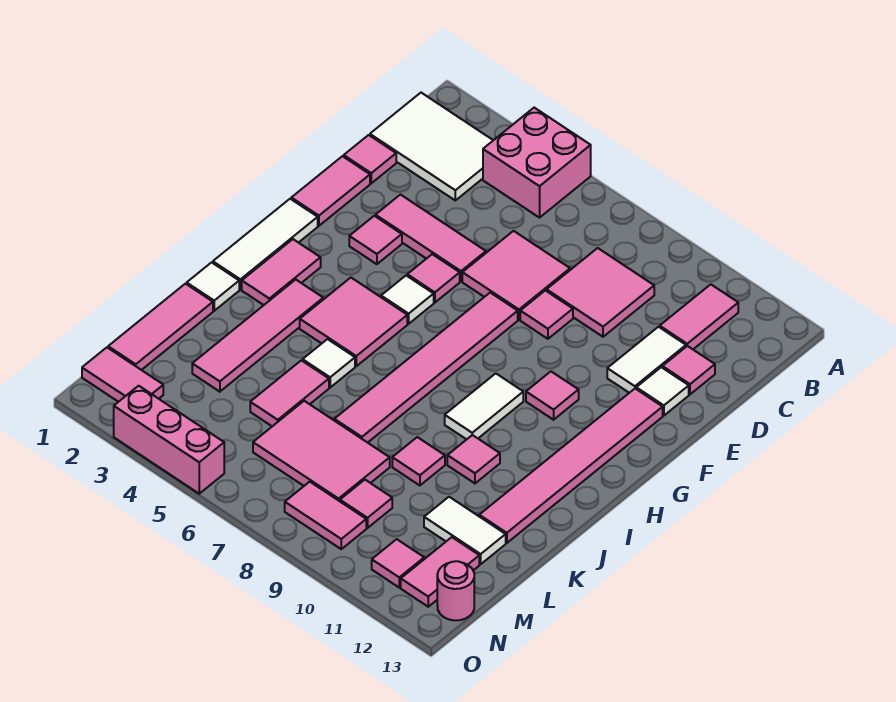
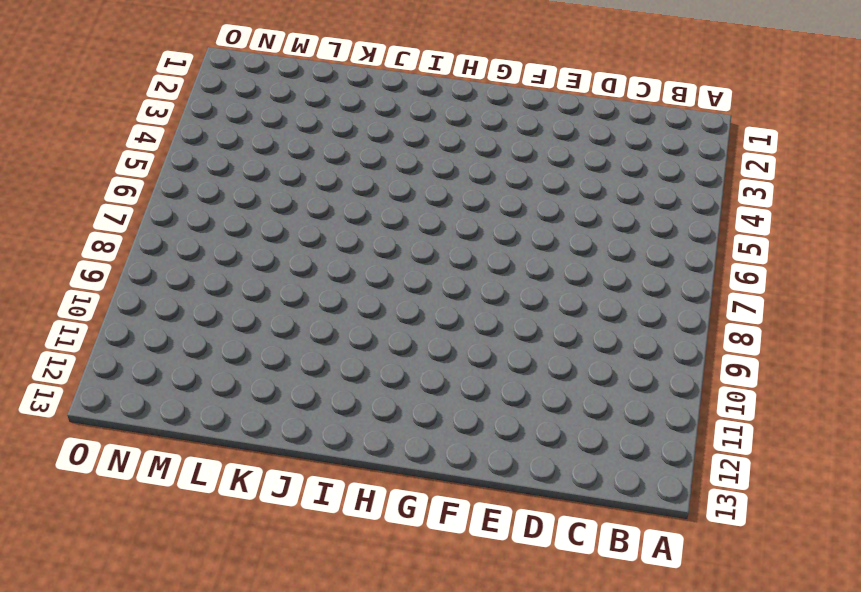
none -> pink brick A4:B5 level 1
none -> white tile B1:C3 level 1
none -> pink tile B11:C11 level 1
none -> pink tile C8:D9 level 1

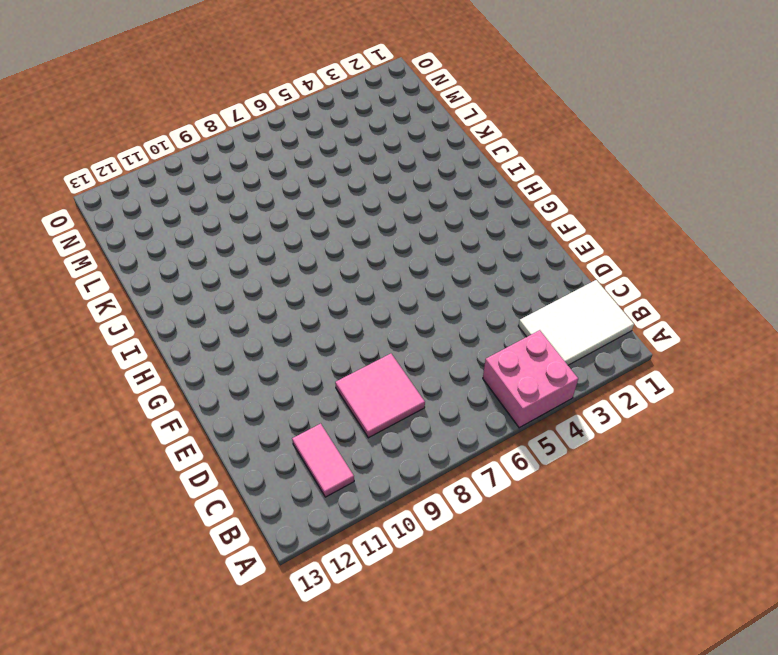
none -> pink tile D1 level 1
none -> pink tile D6:E7 level 1
none -> white tile D11:E11 level 1
none -> pink tile D12 level 1

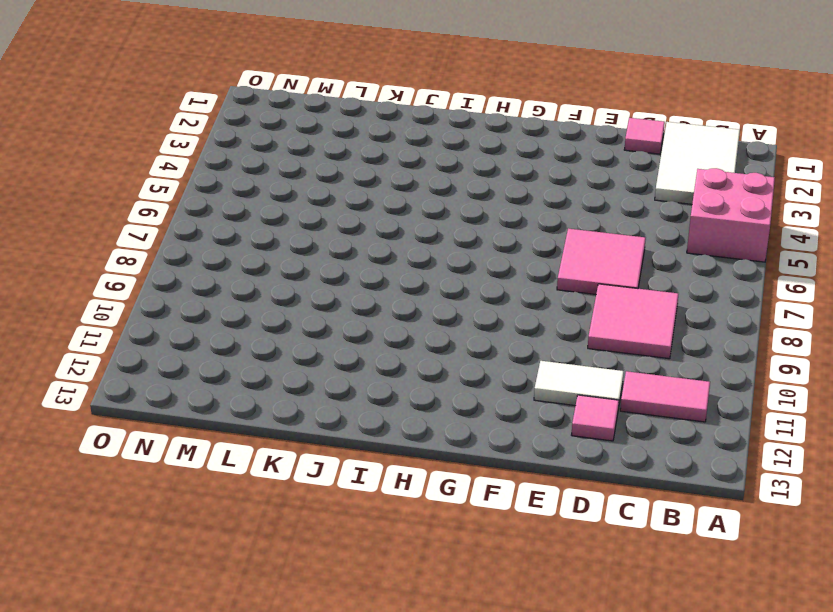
none -> pink tile E1:F1 level 1
none -> pink tile E3:E5 level 1
none -> pink tile E8 level 1
none -> white tile E12 level 1

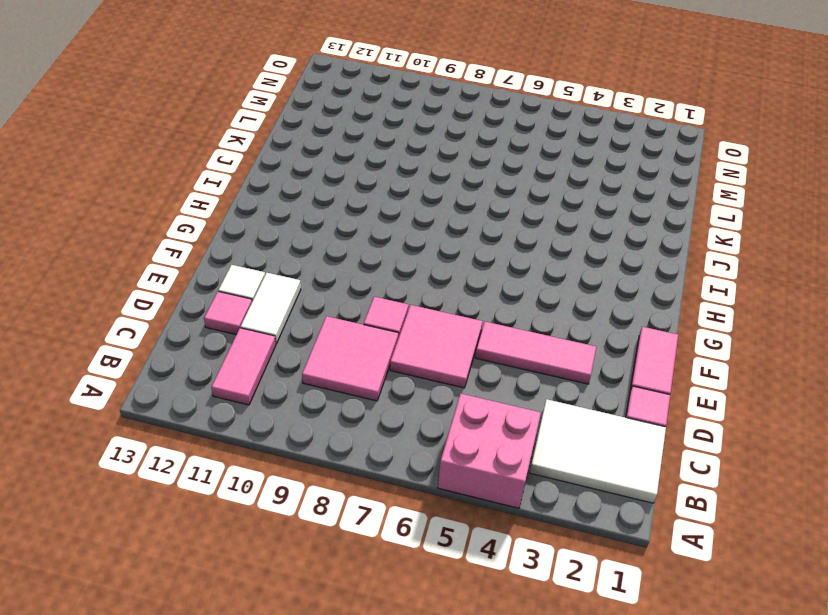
none -> pink tile F3 level 1
none -> pink tile F5 level 1
none -> pink tile F7:K7 level 1
none -> pink tile F12:K12 level 1

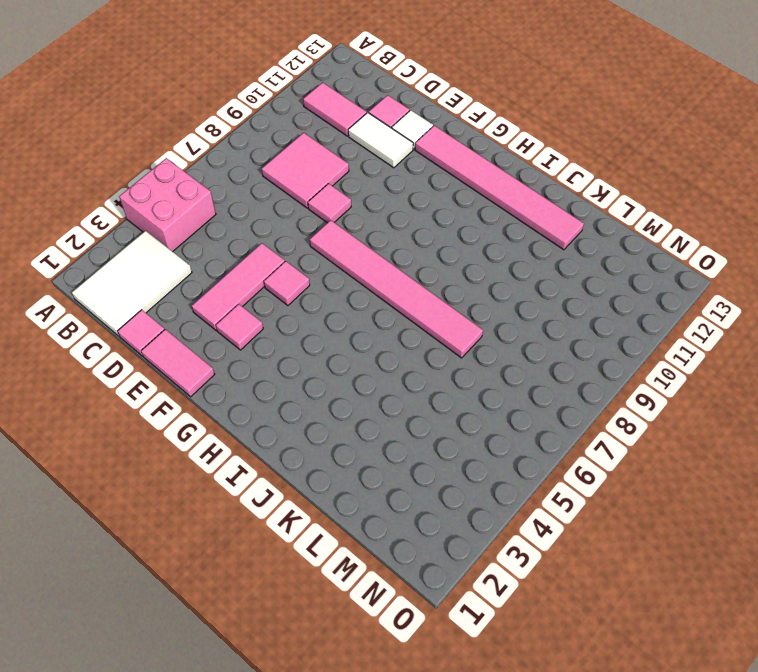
none -> pink tile D6:E7 level 1
none -> white tile G1:I1 level 1
none -> white tile G5 level 1
none -> pink tile G10 level 1

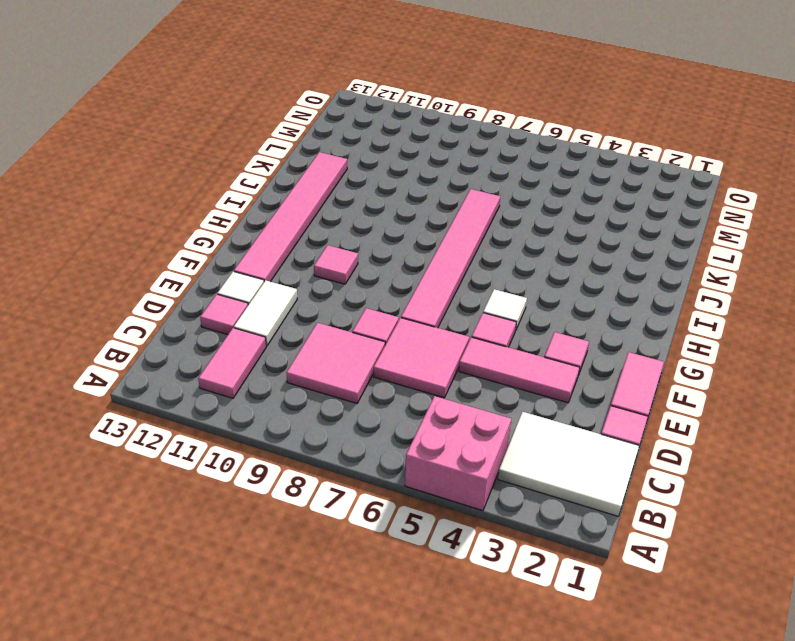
none -> white tile G1:I1 level 1
none -> pink tile H2:I2 level 1
none -> pink tile H4:I5 level 1
none -> white tile H9:I9 level 1

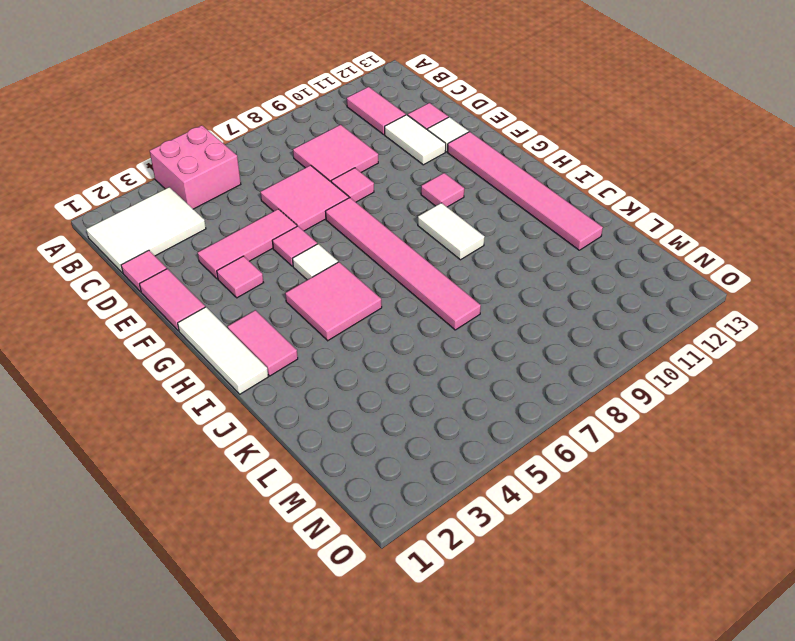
none -> pink tile I3:L3 level 1
none -> white tile J1 level 1
none -> white tile J5 level 1
none -> pink tile J10 level 1

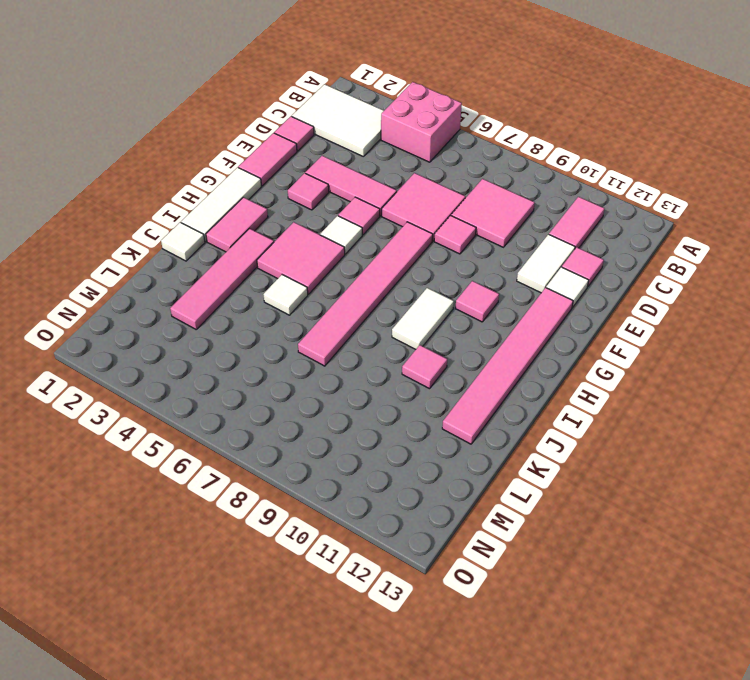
none -> pink tile K1:M1 level 1
none -> pink tile K5:L5 level 1
none -> pink tile K9 level 1
none -> pink tile L6:M8 level 1

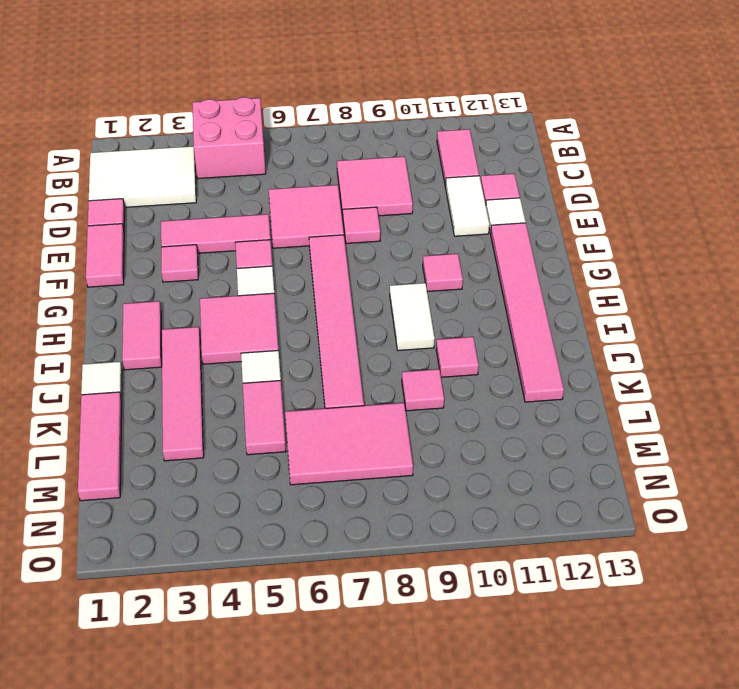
none -> white tile G1:I1 level 1
none -> white tile L11:L12 level 1
none -> pink tile M9 level 1
none -> pink tile M12:N12 level 1

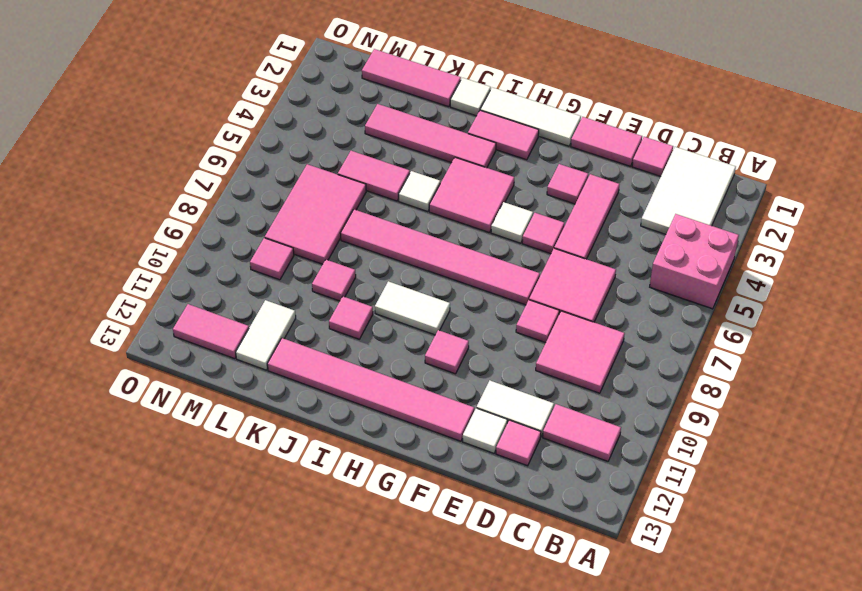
none -> pink tile N1:N2 level 1
none -> pink tile N8:N9 level 1
none -> pink tile N11 level 1
none -> pink round brick N13 level 1

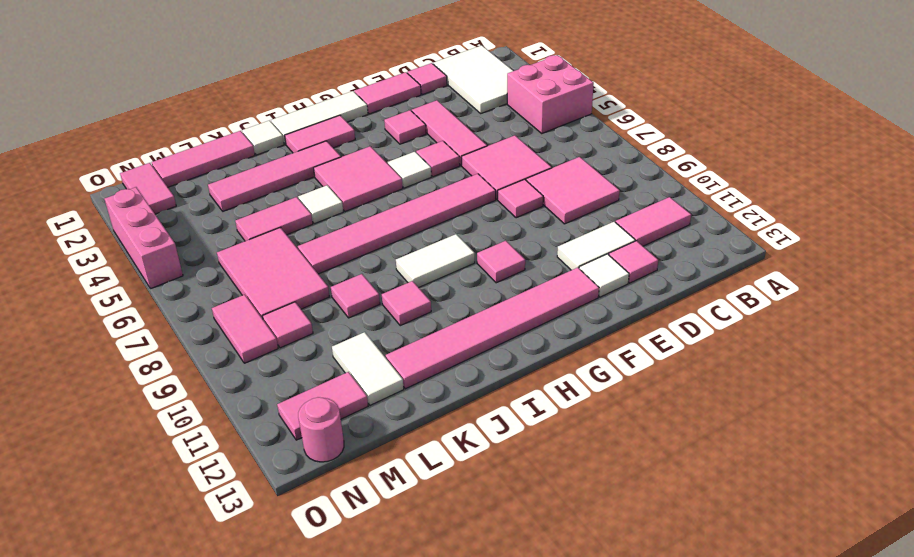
none -> pink tile N11 level 1

